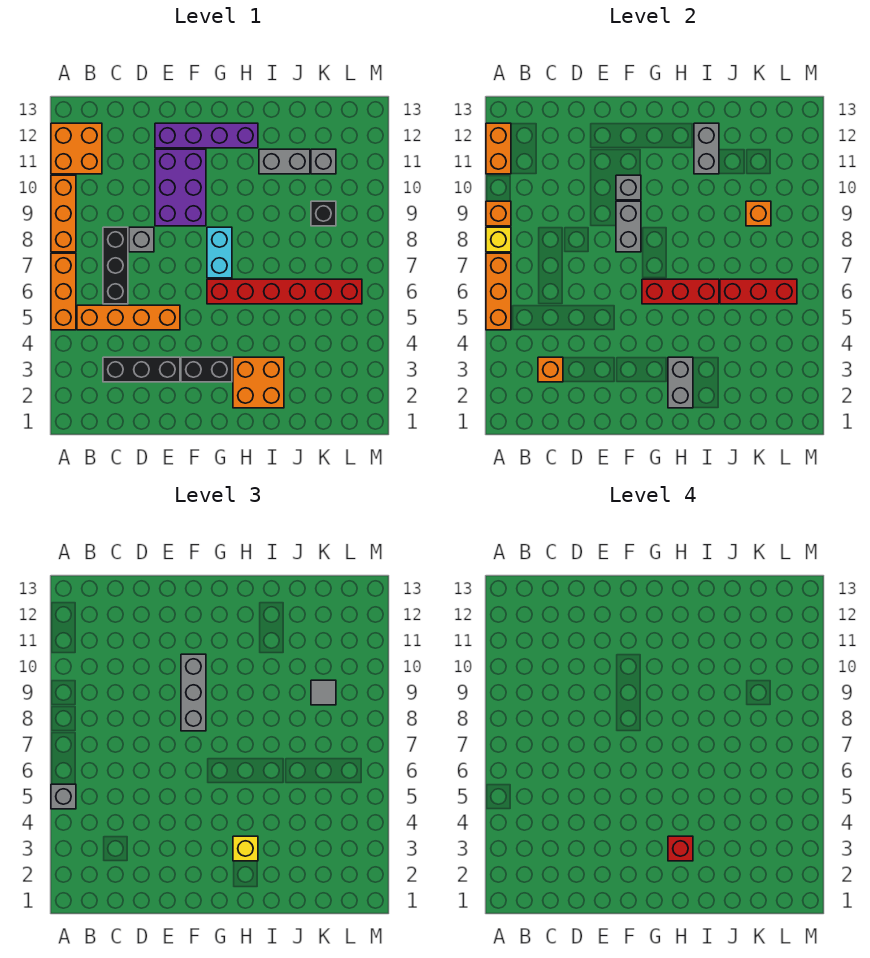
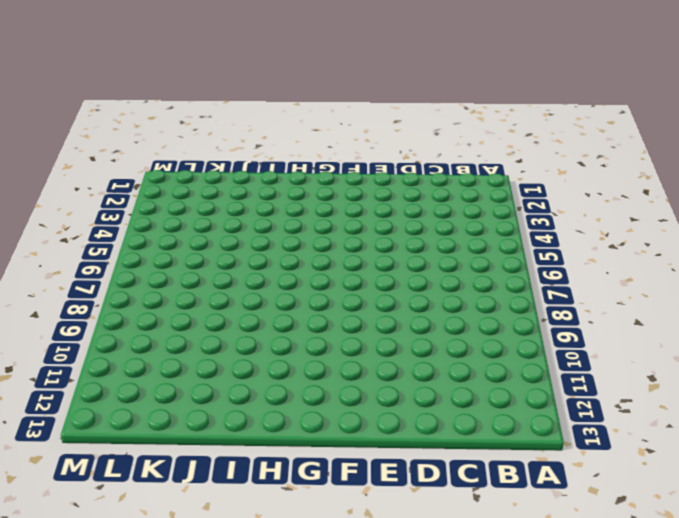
none -> orange brick A5:A7 level 1
none -> orange brick A8:A10 level 1
none -> orange brick A11:B12 level 1
none -> orange brick B5:E5 level 1

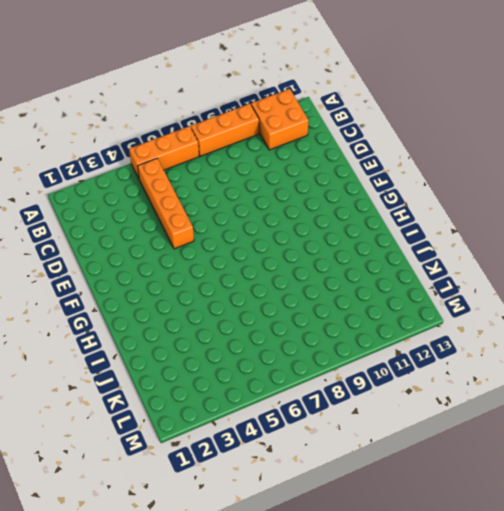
none -> black brick C3:E3 level 1
none -> black brick C6:C8 level 1
none -> grey brick D8 level 1
none -> purple brick E9:F11 level 1

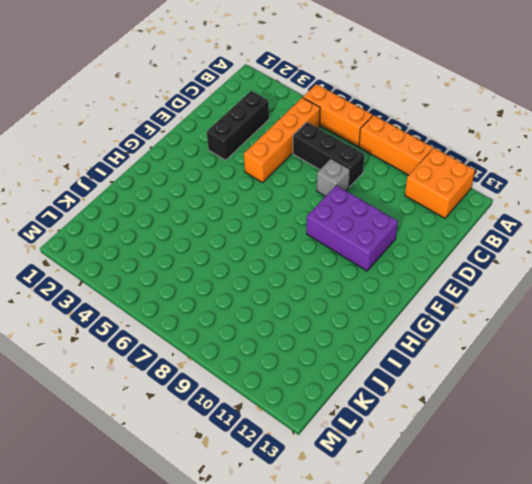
none -> purple brick E12:H12 level 1
none -> black brick F3:G3 level 1
none -> red brick G6:L6 level 1
none -> cyan brick G7:G8 level 1

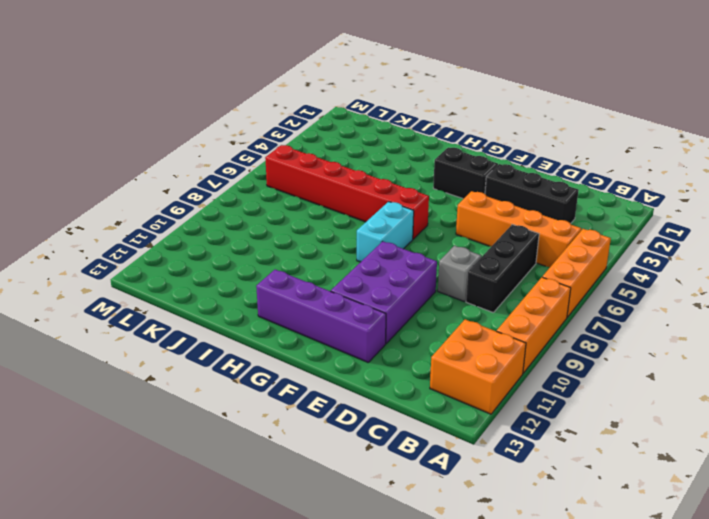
none -> orange brick H2:I3 level 1
none -> grey brick I11:J11 level 1
none -> black brick K9 level 1
none -> grey brick K11 level 1

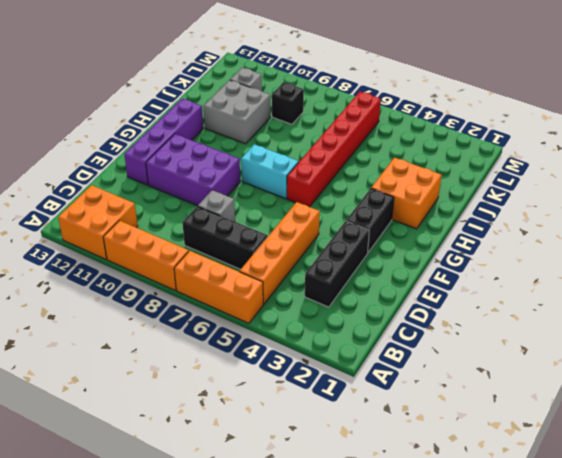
grey brick I10:J11 level 1 -> grey brick I11:J11 level 1
none -> orange brick A5:A7 level 2
none -> yellow brick A8 level 2
none -> orange brick A9 level 2
none -> orange brick A11:A12 level 2

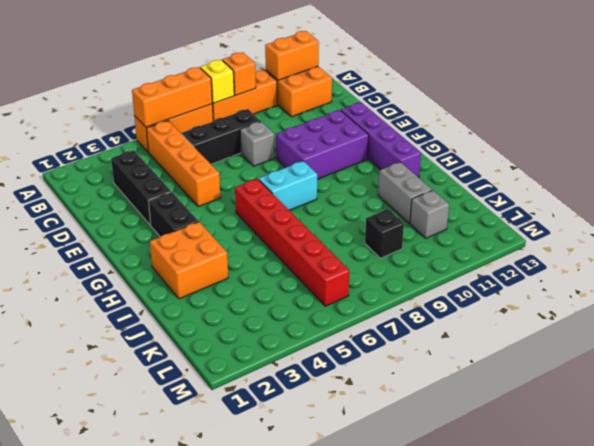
none -> orange brick C3 level 2
none -> grey brick F8:F9 level 2
none -> grey brick F10 level 2
none -> red brick G6:I6 level 2

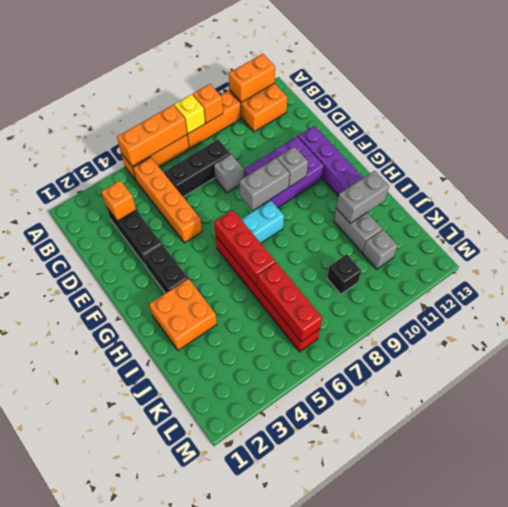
none -> grey brick H2:H3 level 2
none -> orange brick K9 level 2
none -> grey brick A5 level 3
none -> grey brick F8:F10 level 3

